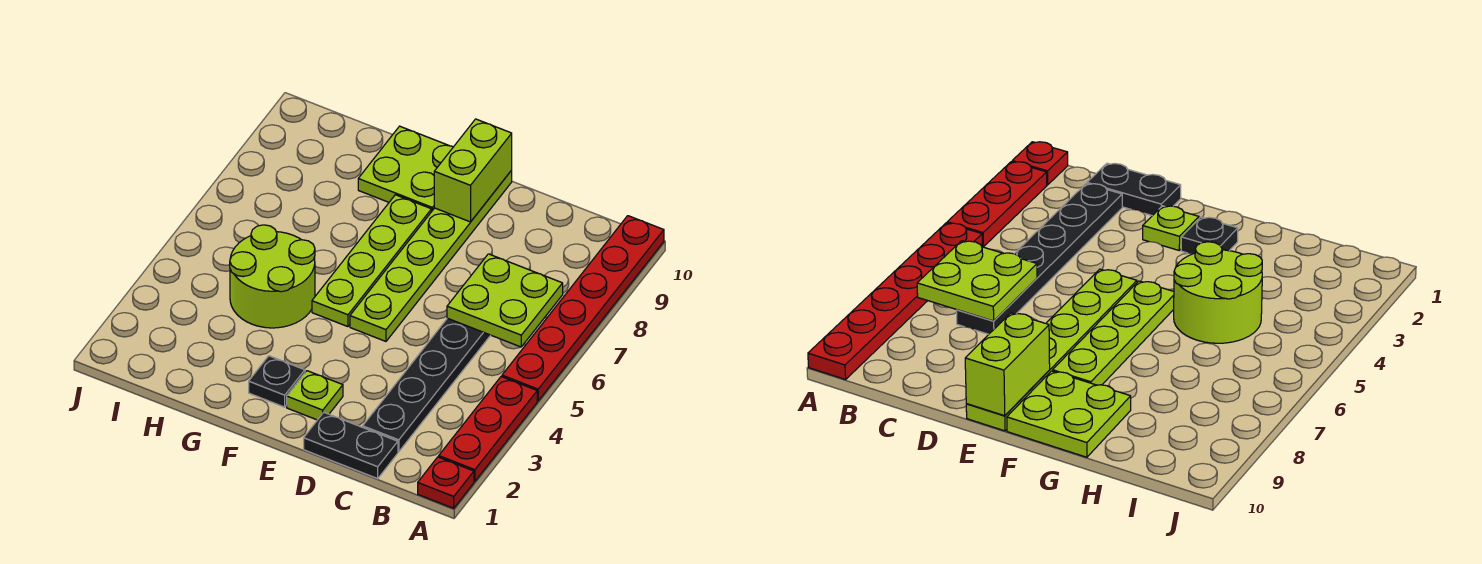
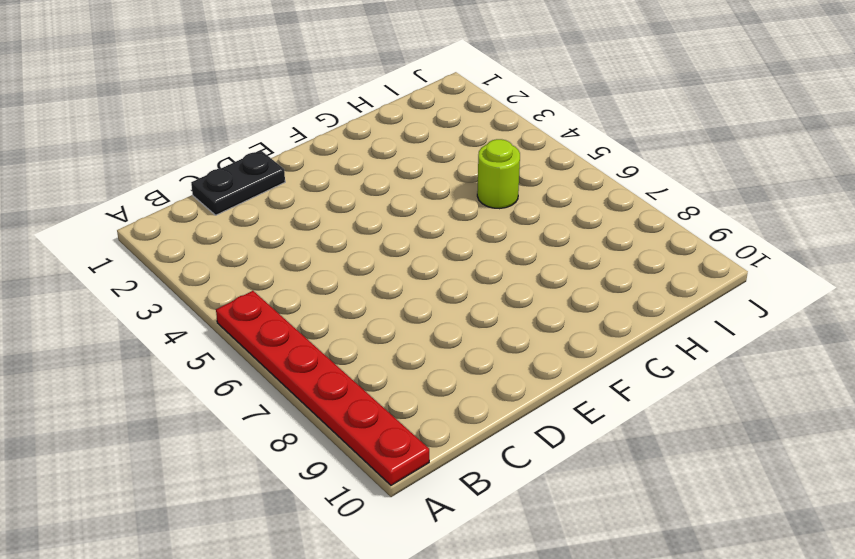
lime round brick H5 level 1 -> lime round brick G4:H5 level 1
none -> red plate A1 level 1
none -> red plate A2:A4 level 1
none -> black plate C2:C7 level 1

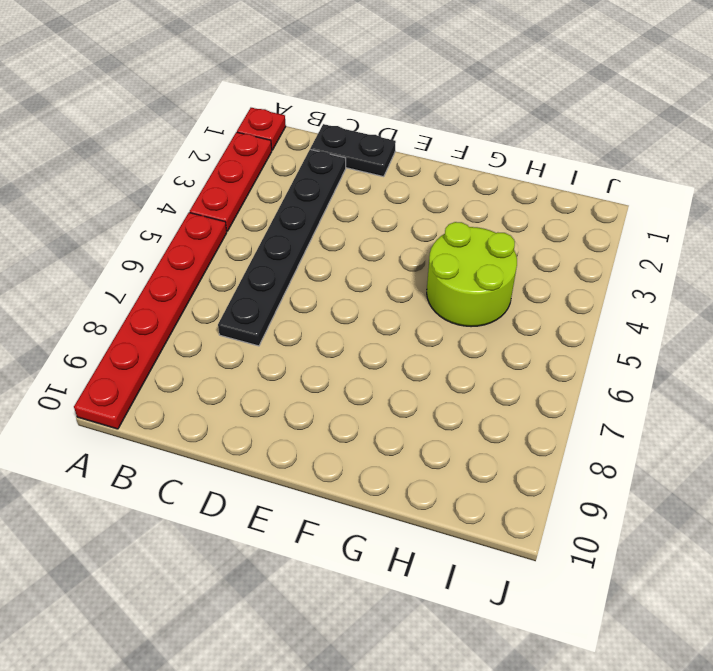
none -> lime plate E2 level 1
none -> lime plate E5:E10 level 1
none -> black plate F2 level 1

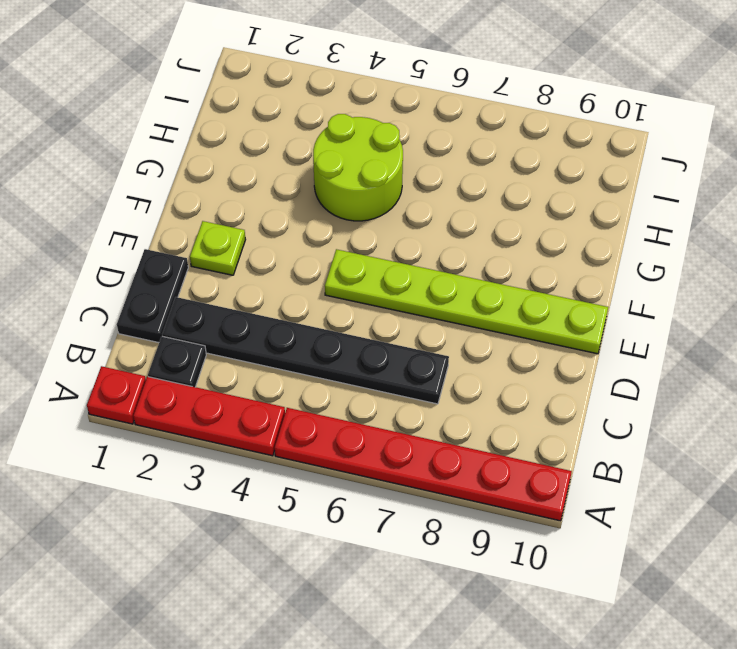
black plate B2 level 1 -> black plate F2 level 1
none -> lime plate F5:F8 level 1
none -> lime plate F9:G10 level 1
none -> lime plate B6:C7 level 2

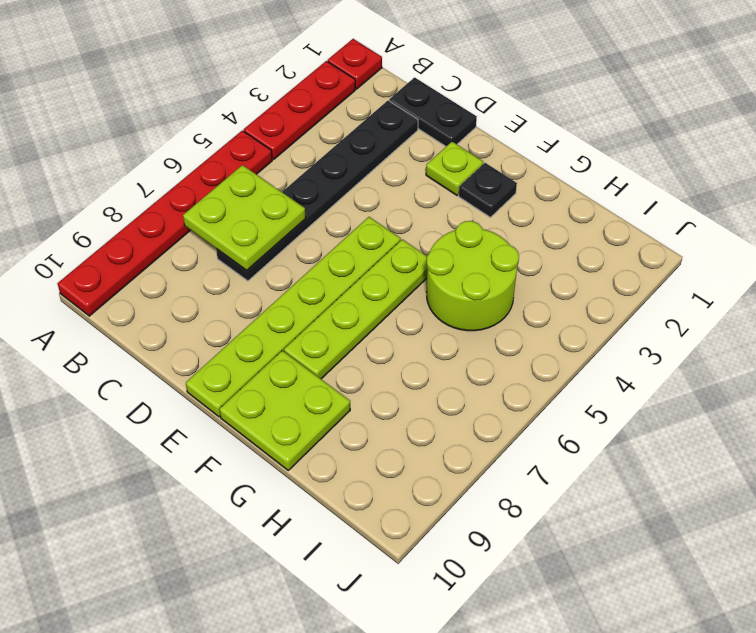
none -> lime brick E9:E10 level 2

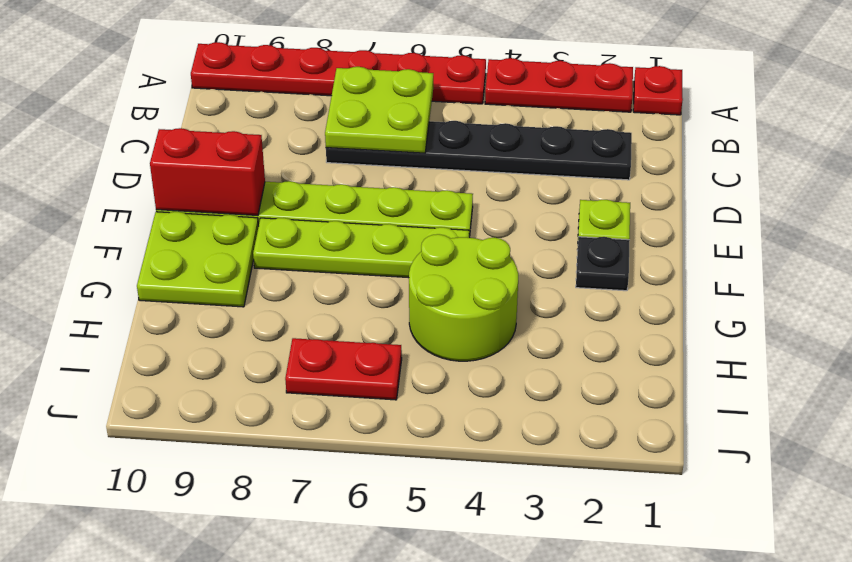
red brick E9:E10 level 2 -> lime brick E9:E10 level 2
red plate I6:I7 level 1 -> none
none -> black plate C1:D1 level 1

